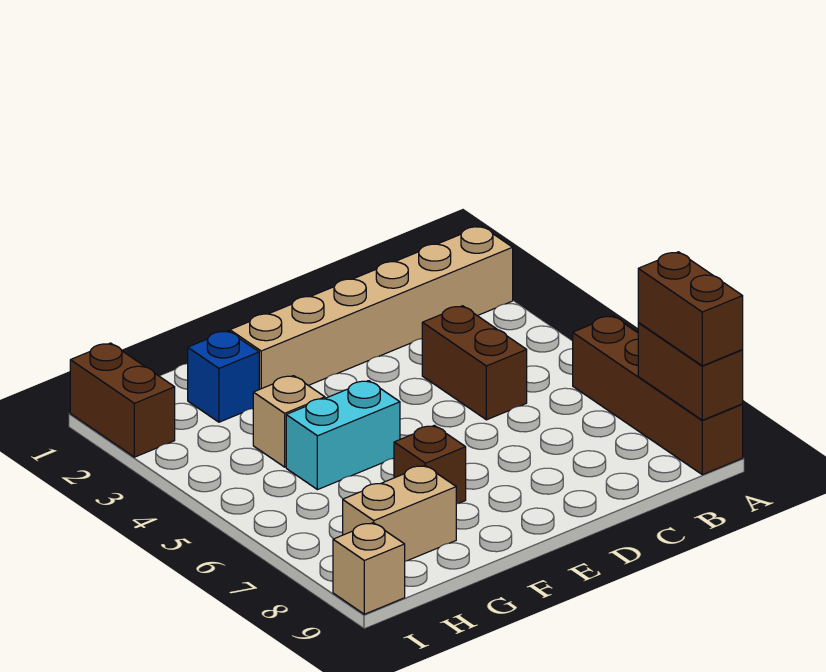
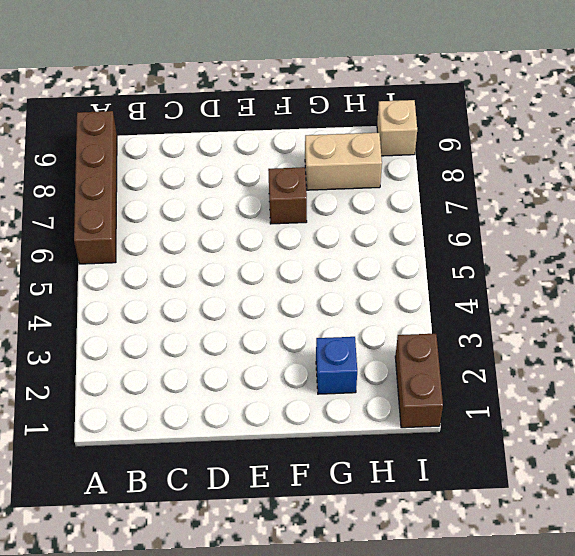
none -> tan brick A2:F2 level 1
none -> brown brick C4:C5 level 1
none -> cyan brick F5:G5 level 1

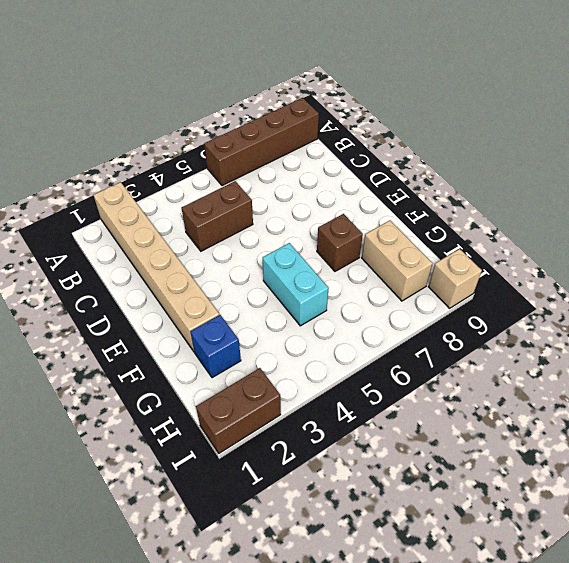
none -> tan brick G4 level 1
none -> brown brick A8:A9 level 2
none -> brown brick A8:A9 level 3

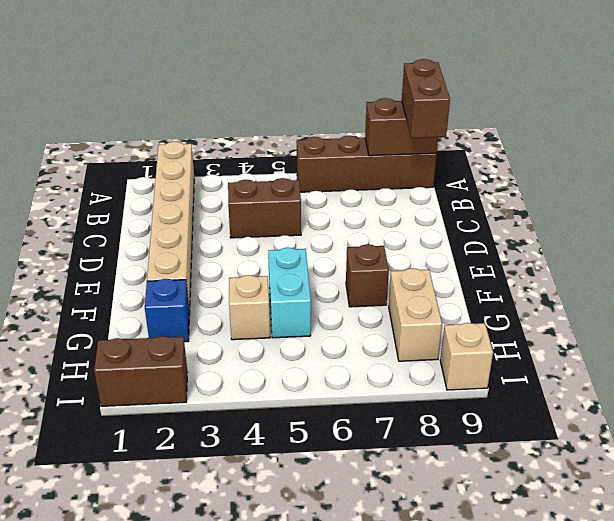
brown brick A9:B9 level 3 -> brown brick A8:A9 level 3

